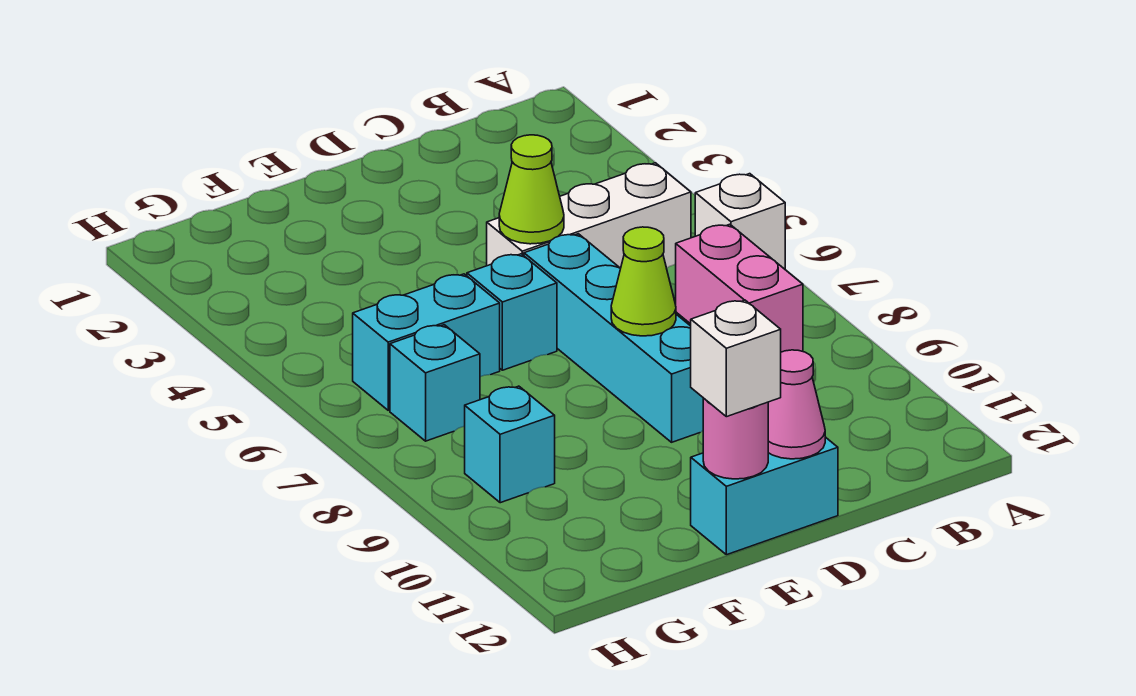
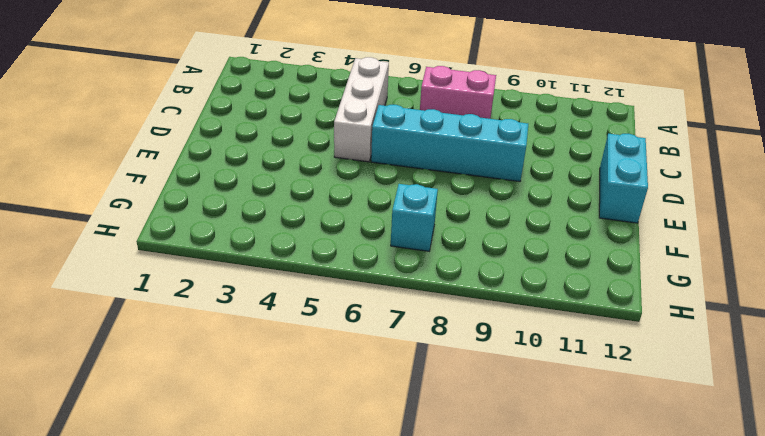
none -> white brick A6 level 1
none -> cyan brick E6 level 1
none -> cyan brick F6:G6 level 1

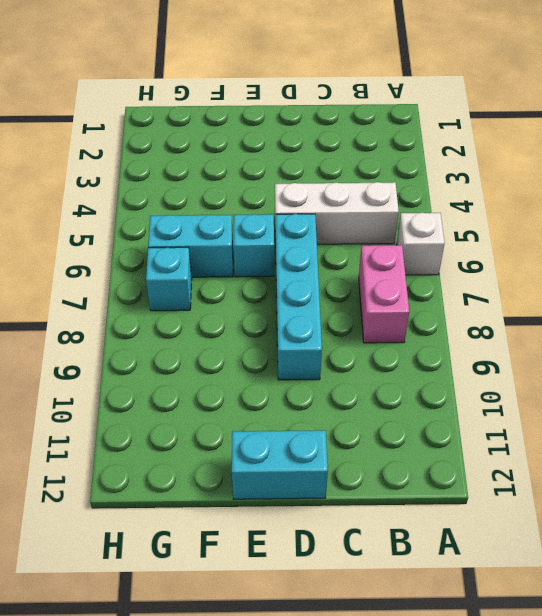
none -> cyan brick G9 level 1
none -> lime cone D5 level 2
none -> lime cone D8 level 2

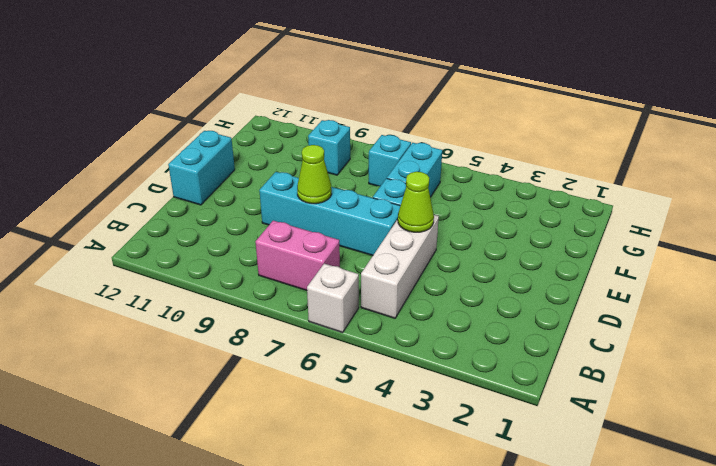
none -> pink cone D12 level 2
none -> pink round brick E12 level 2
none -> white brick E12 level 3

